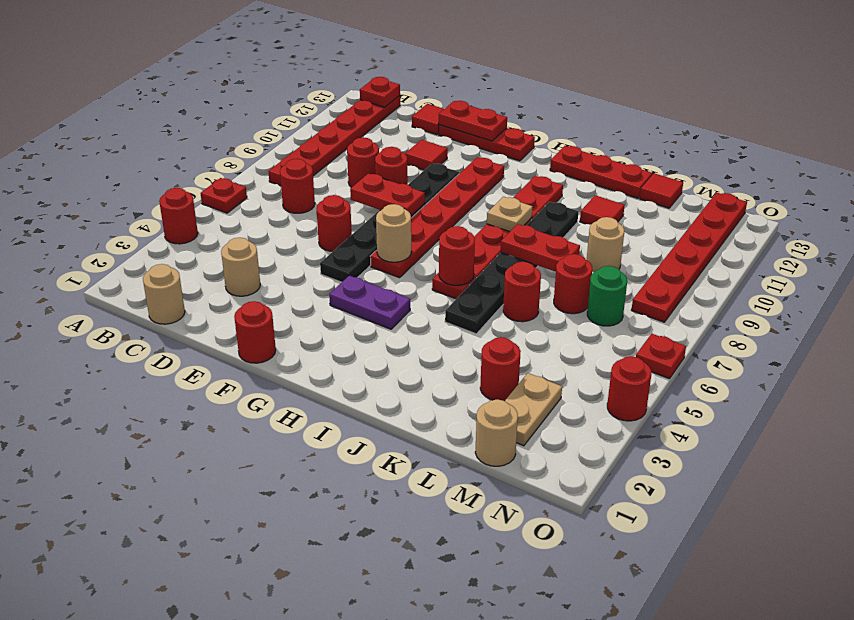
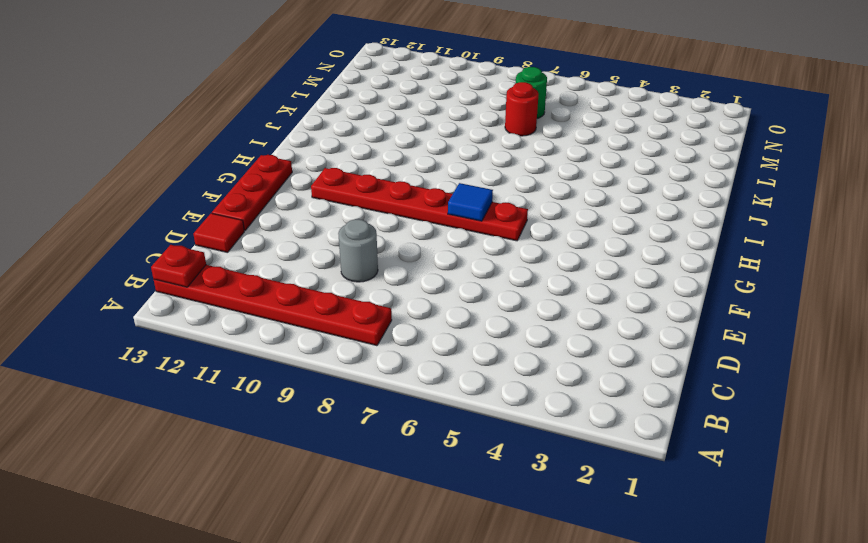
grey round brick D9 level 1 -> red round brick D9 level 1
blue tile G7 level 2 -> none
none -> red round brick A4 level 1
none -> red plate A6 level 1
none -> tan round brick C1 level 1
none -> red round brick C7 level 1

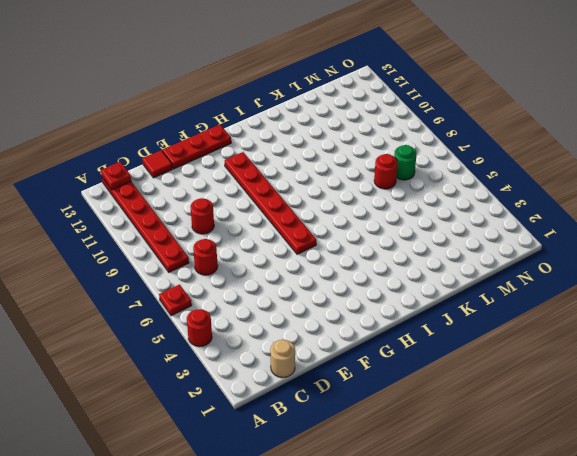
none -> tan round brick D3 level 1
none -> red round brick E6 level 1
none -> red round brick E9 level 1
none -> red tile E11 level 1

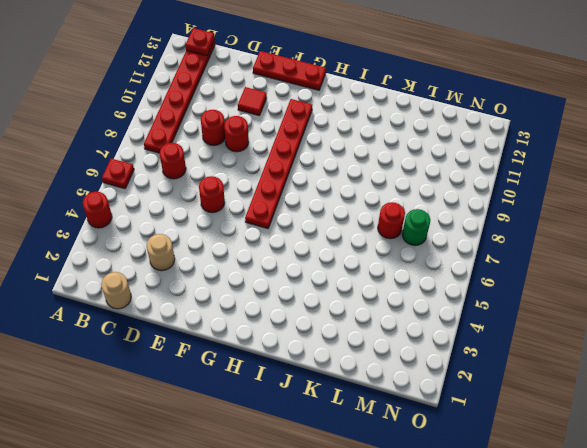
none -> red tile D13 level 1
none -> red round brick F1 level 1
none -> black plate F5:F10 level 1
none -> purple plate G4:H4 level 1

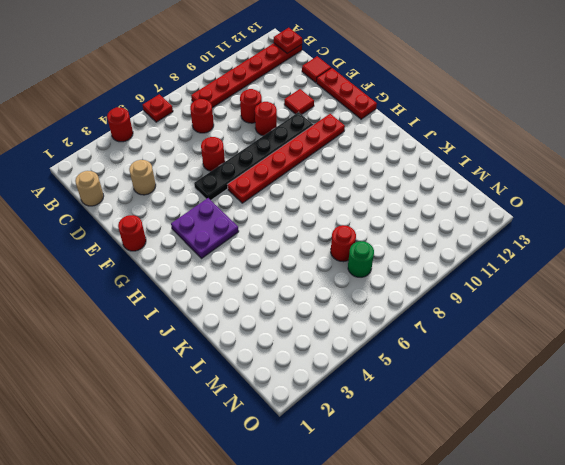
purple plate G3:H4 level 1 -> purple plate G4:H4 level 1
none -> red plate I6:I11 level 1
none -> red plate I13:K13 level 1
none -> black plate J5:J10 level 1
none -> red round brick K6 level 1

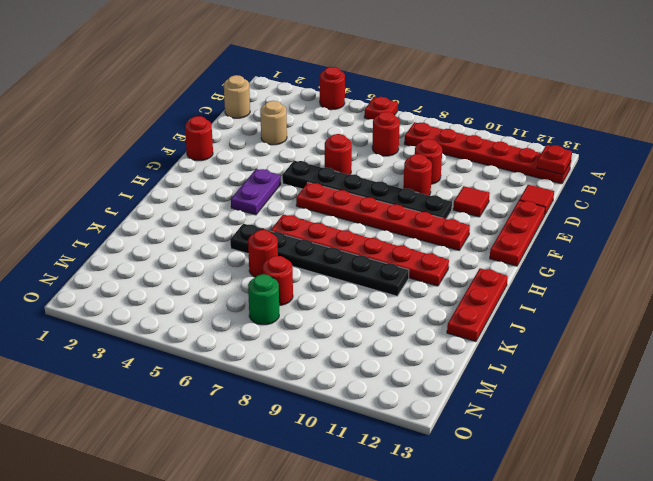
none -> red tile K11 level 1
none -> red round brick L3 level 1
none -> tan round brick L9 level 1
none -> red tile L13 level 1

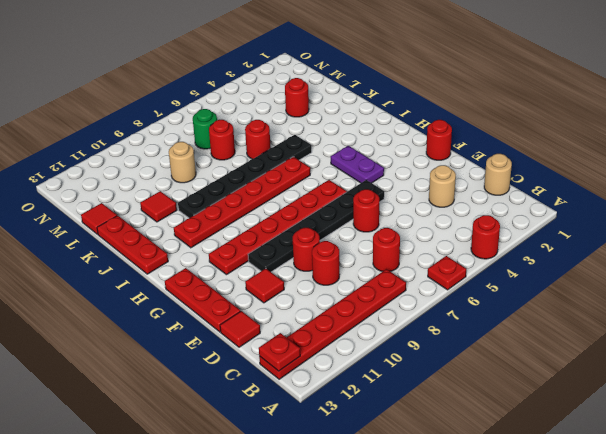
none -> tan round brick M1 level 1
none -> tan plate M2:M3 level 1
none -> red plate N8:N13 level 1
none -> red round brick O4 level 1

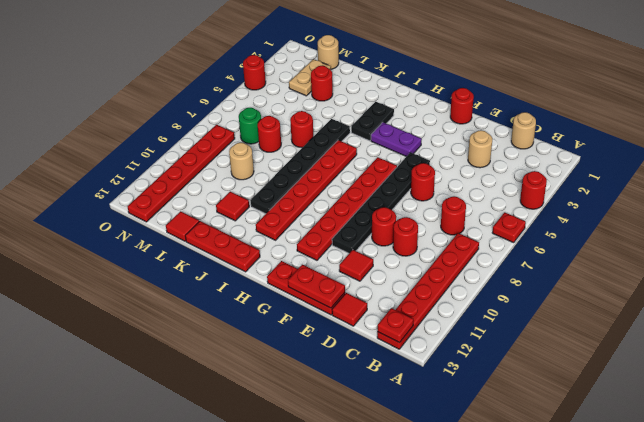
black plate I3:I4 level 1 -> none
none -> red plate O6 level 1
none -> red plate E8:F8 level 2
none -> tan round brick G6 level 2
none -> red round brick I6 level 2

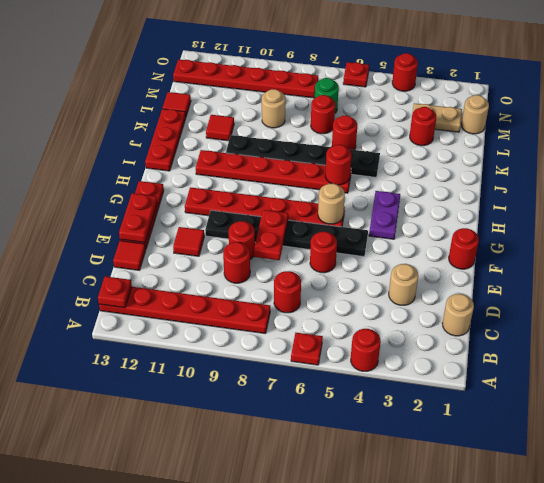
none -> tan plate I9 level 2
none -> red plate J8:K8 level 2

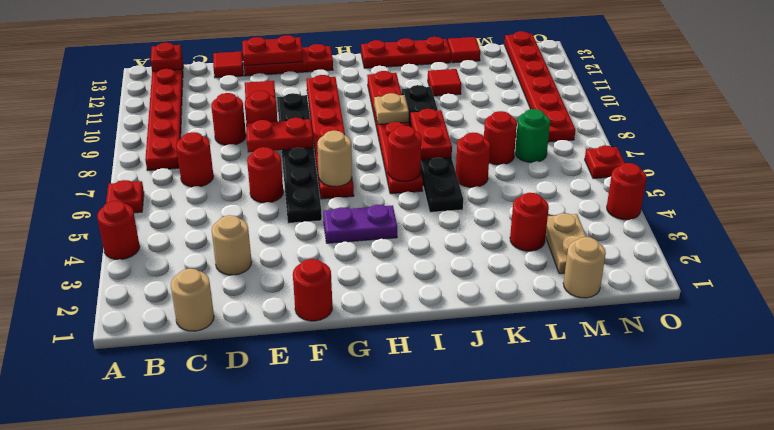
red plate J7:J8 level 2 -> red plate J8:K8 level 2
none -> tan round brick L9 level 1

